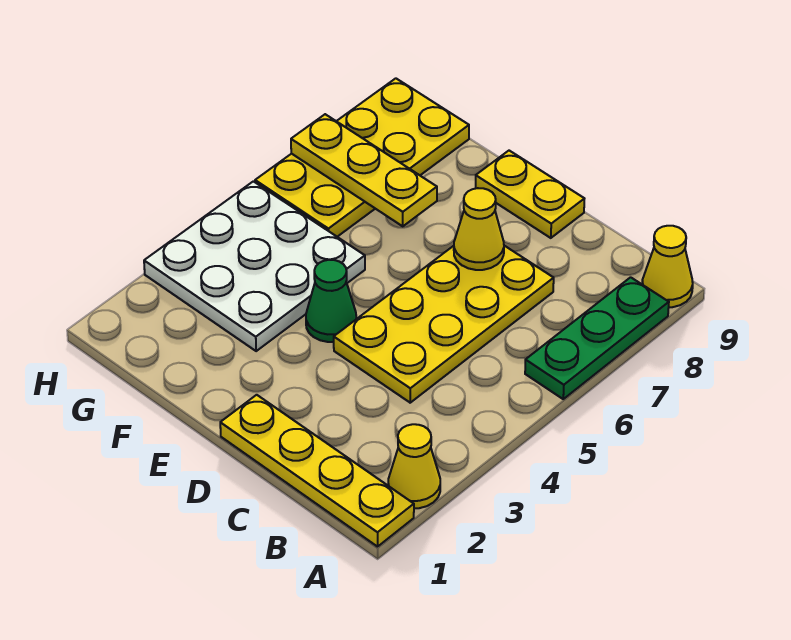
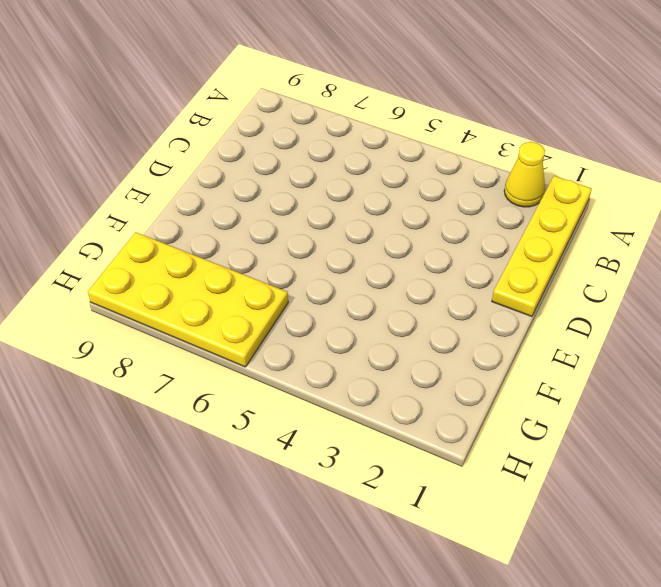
none -> green plate A6:A8 level 1
none -> yellow cone A9 level 1

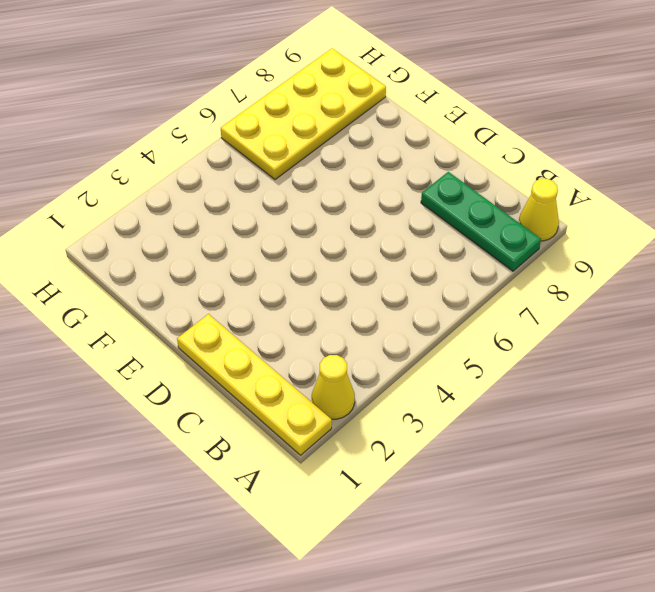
green plate A8:C8 level 1 -> green plate A6:A8 level 1
none -> yellow plate C4:D7 level 1
none -> yellow plate D9:E9 level 1

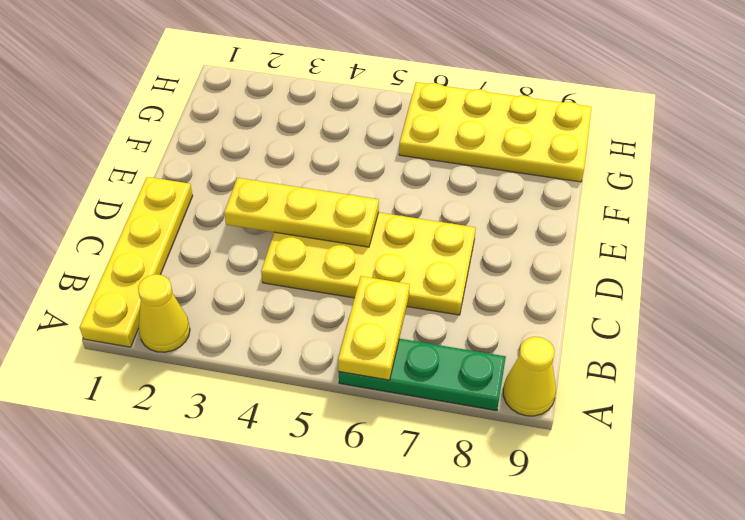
yellow plate A6:B6 level 2 -> yellow plate D9:E9 level 1
yellow plate D3:D5 level 2 -> yellow plate F7:H7 level 2
none -> green cone E4 level 1
none -> white plate F3:H5 level 1

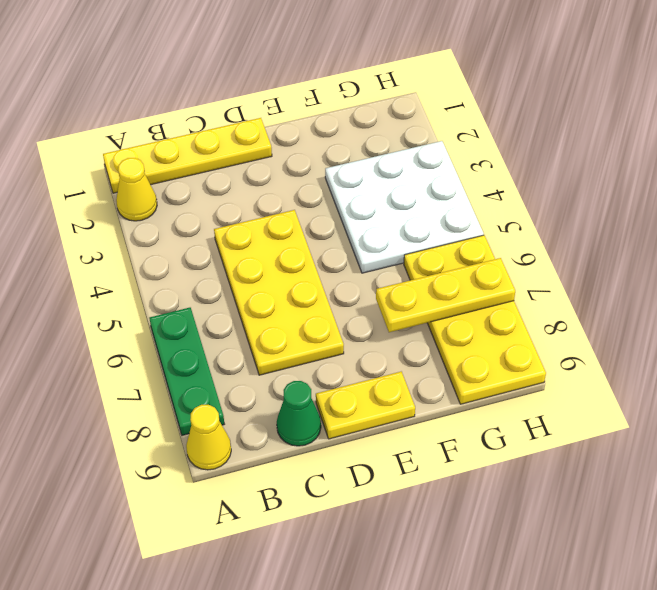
green cone C9 level 1 -> green cone E4 level 1
none -> yellow cone D7 level 2

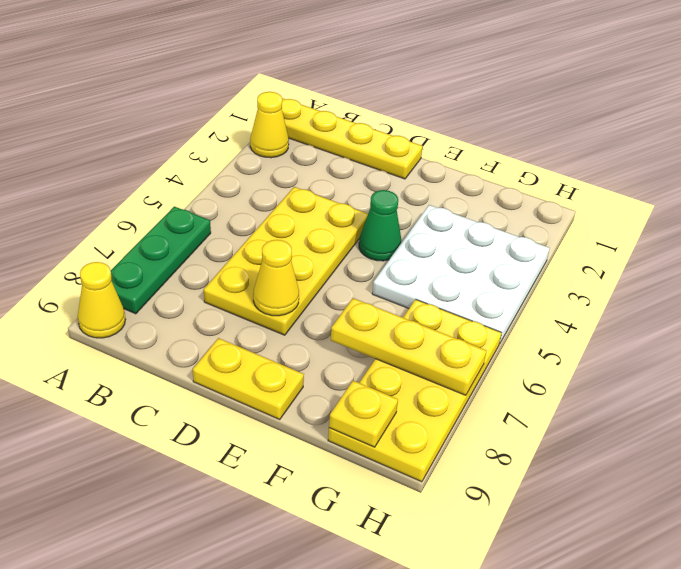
yellow plate G9 level 2 -> none

